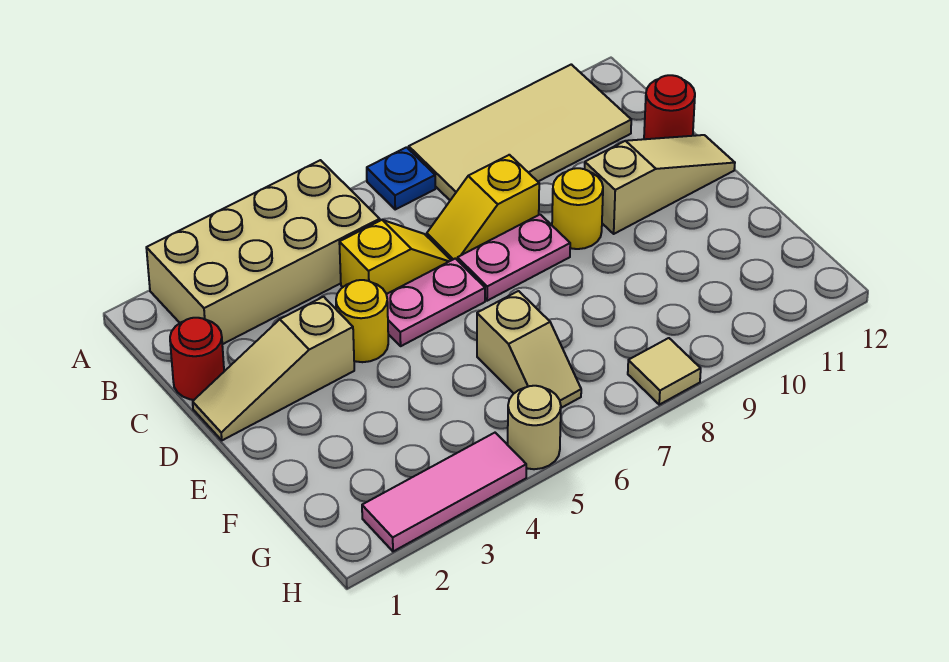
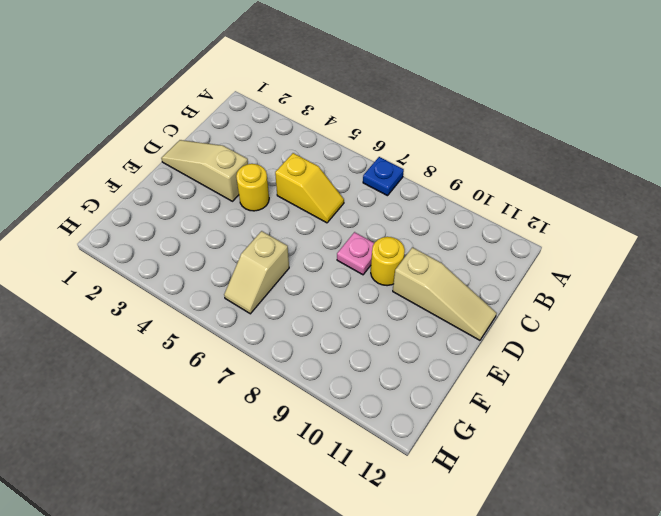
pink plate D8 level 1 -> pink plate D7:D8 level 1
none -> tan brick A2:B5 level 1
none -> tan tile A8:B11 level 1
none -> red round brick C1 level 1

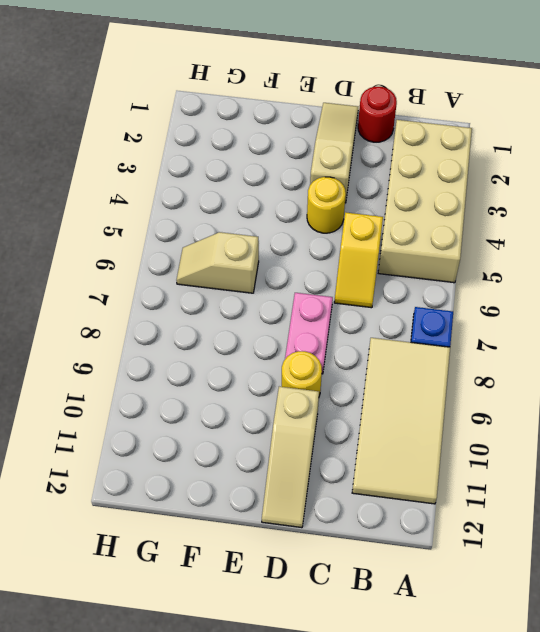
none -> yellow slope C7:C8 level 1 top 8
none -> red round brick C12 level 1
none -> pink plate D5:D6 level 1

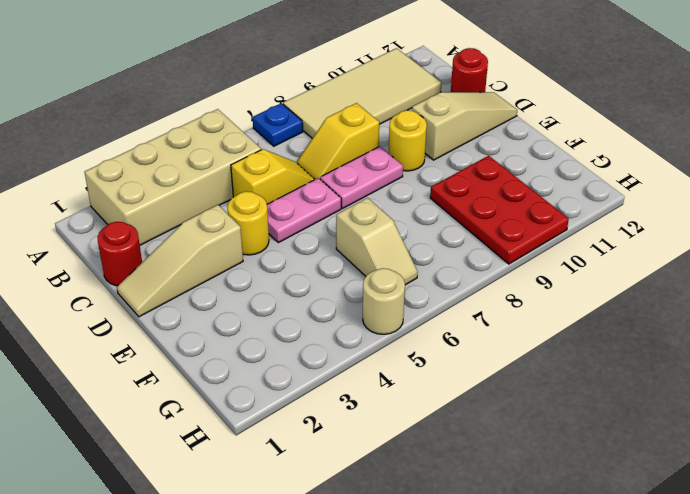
red plate F9:H10 level 1 -> none
none -> pink tile H2:H4 level 1
none -> tan tile H8 level 1

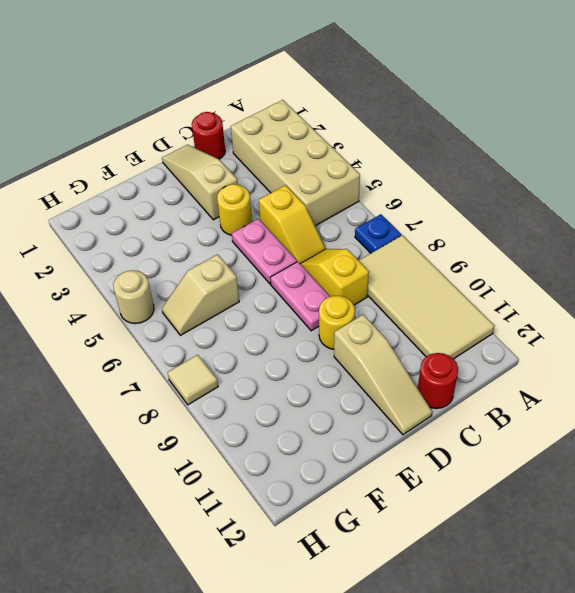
none -> pink tile H2:H4 level 1

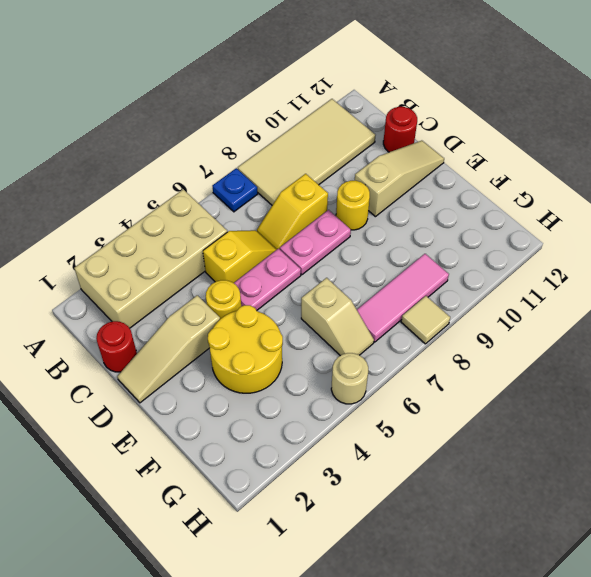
yellow round brick E3:F4 level 1 -> none
pink tile G7:G9 level 1 -> pink tile H2:H4 level 1

